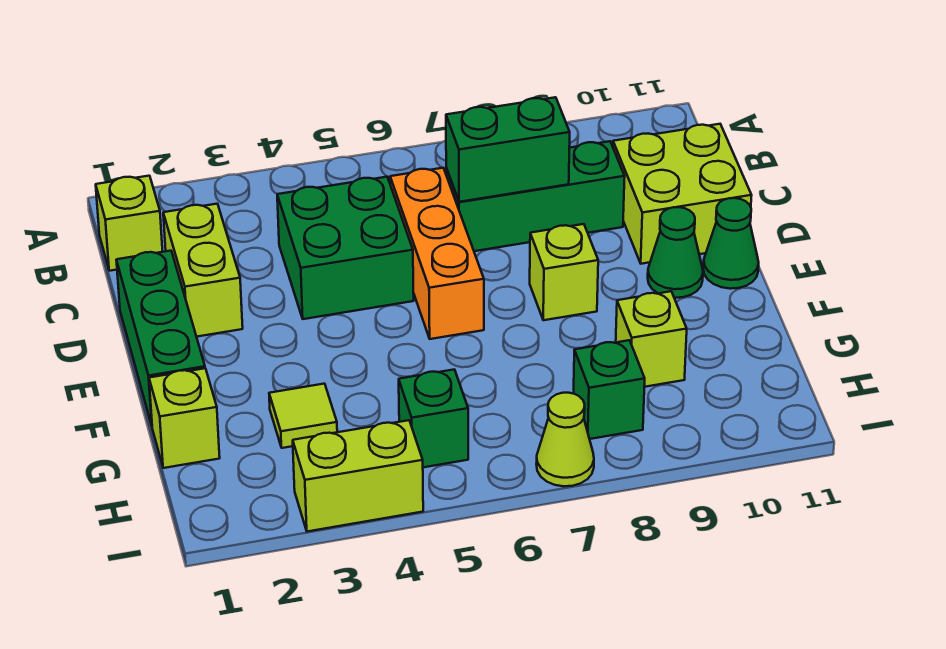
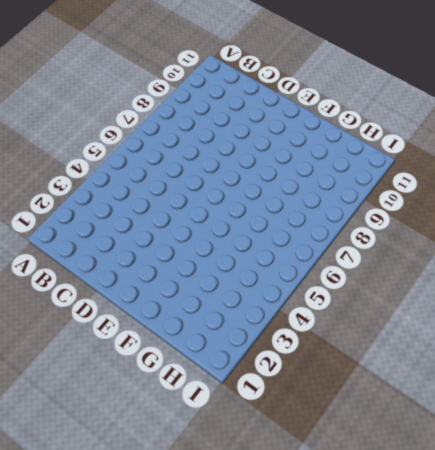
none -> lime brick B1 level 1
none -> lime brick C2:D2 level 1
none -> green brick C4:D5 level 1

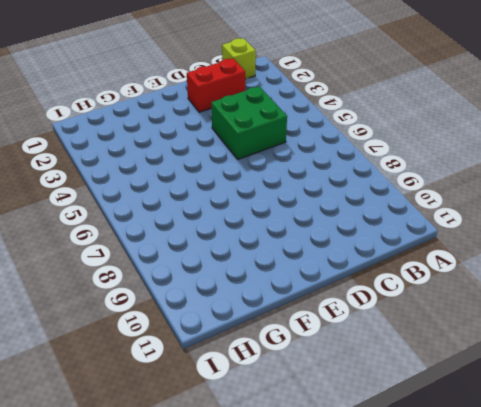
red brick C2:D2 level 1 -> lime brick C2:D2 level 1
none -> orange brick C6:E6 level 1
none -> green brick C7:C9 level 1
none -> lime brick C10:D11 level 1

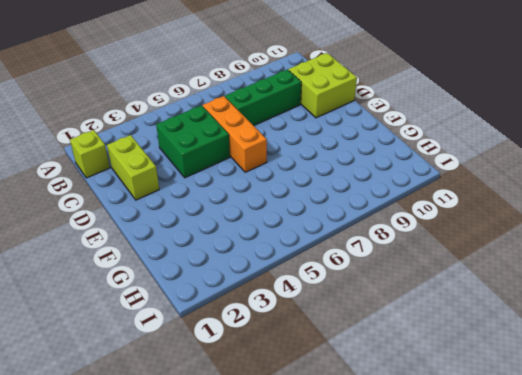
none -> green brick D1:F1 level 1
none -> lime brick E8 level 1
none -> green cone E10 level 1

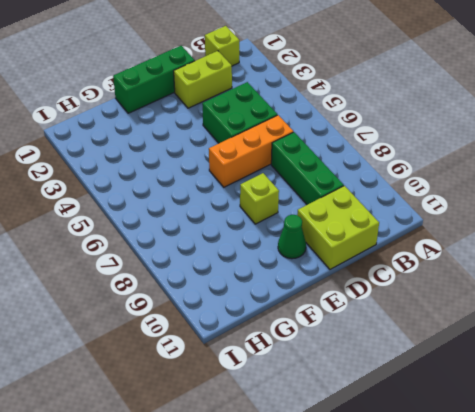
none -> green cone E11 level 1
none -> lime brick G1 level 1
none -> lime tile G3 level 1

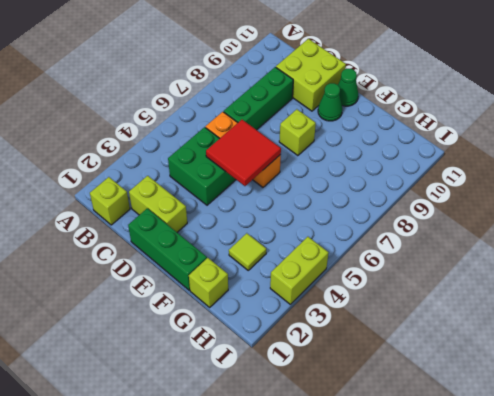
red tile D5:E6 level 2 -> none
none -> lime brick G9 level 1
none -> green brick H5 level 1
none -> green brick H8 level 1

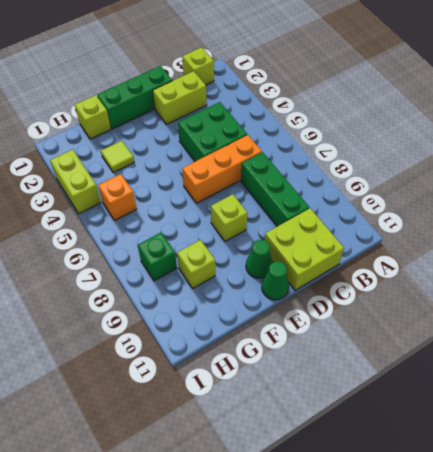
orange brick H5 level 1 -> green brick H5 level 1
none -> lime cone I7 level 1
none -> green brick C7:C8 level 2

